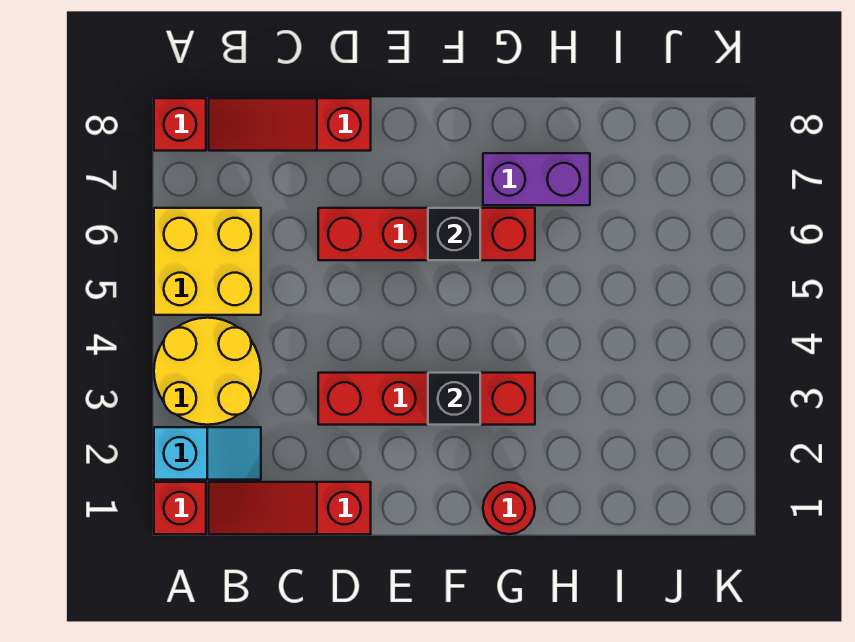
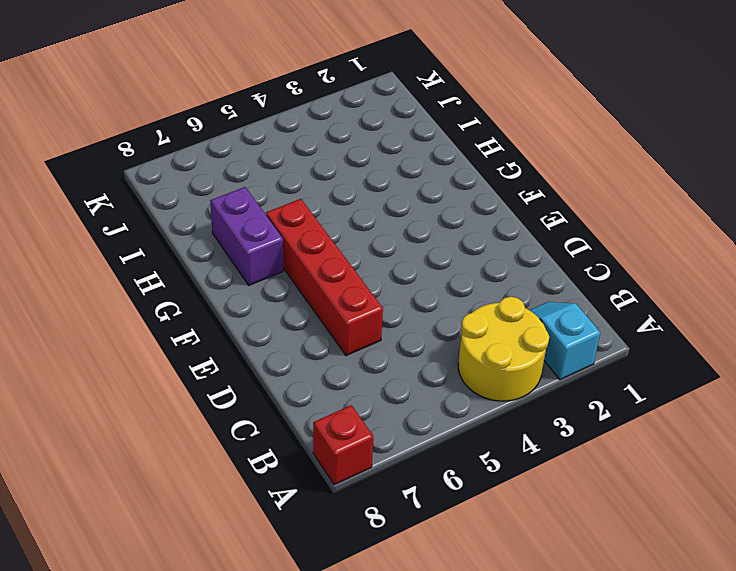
none -> red brick A1 level 1
none -> yellow brick A5:B6 level 1
none -> red slope B1:D1 level 1 top D

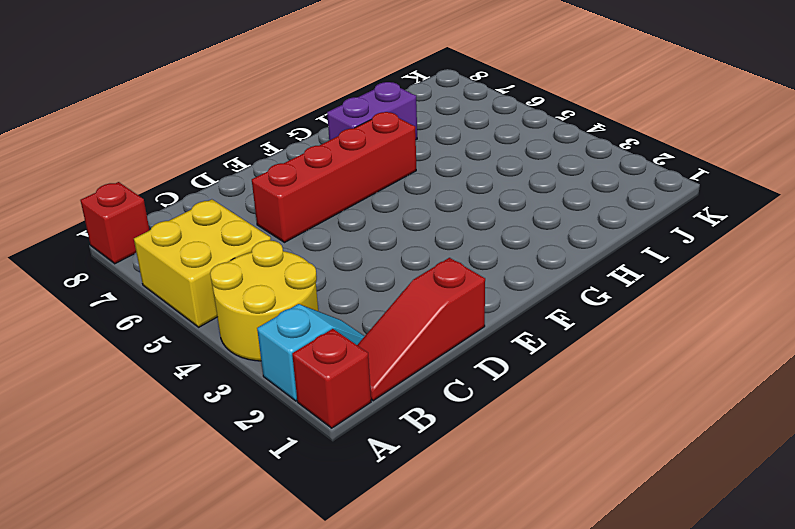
none -> red slope B8:D8 level 1 top D
none -> red brick D3:G3 level 1
none -> red round brick G1 level 1

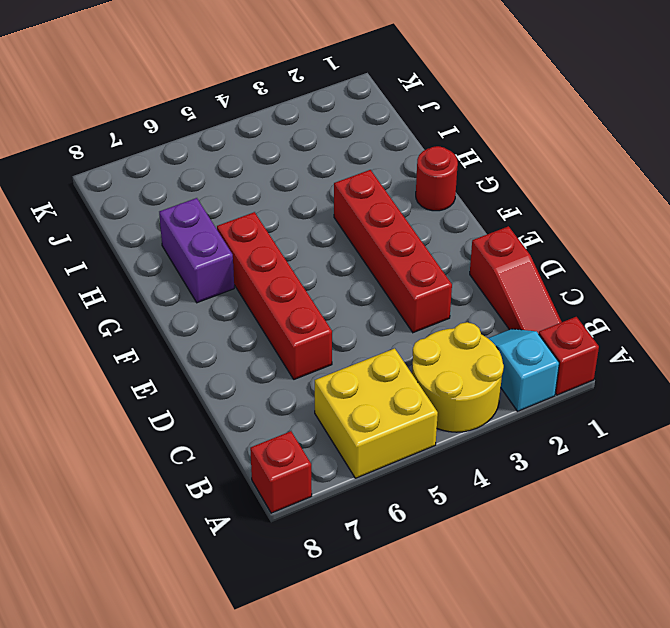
none -> red slope B8:D8 level 1 top D
none -> black brick F3 level 2
none -> black brick F6 level 2

